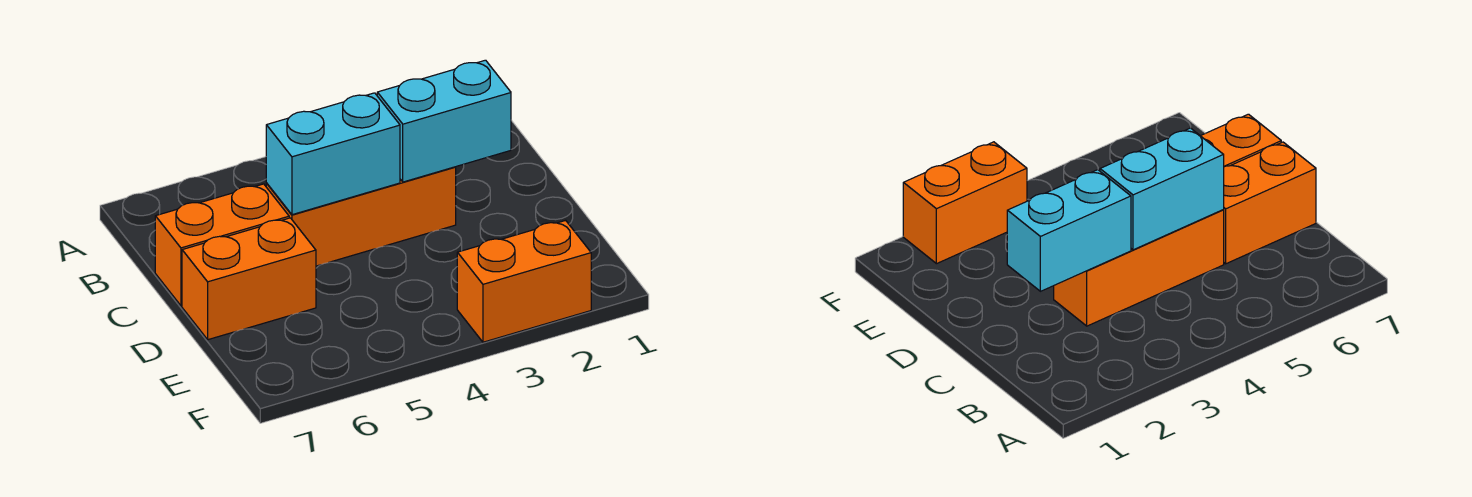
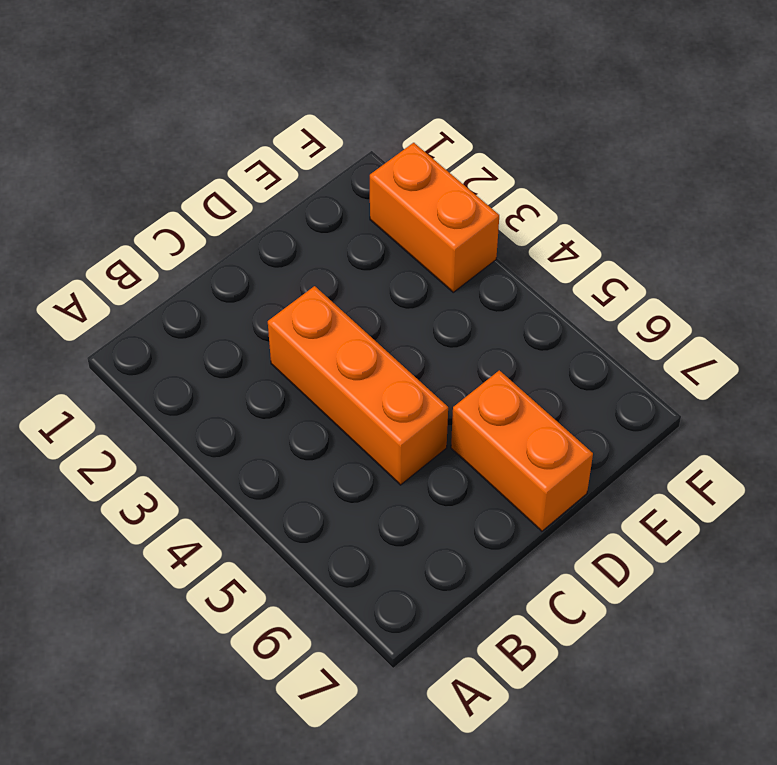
none -> orange brick C6:C7 level 1
none -> cyan brick C2:C3 level 2

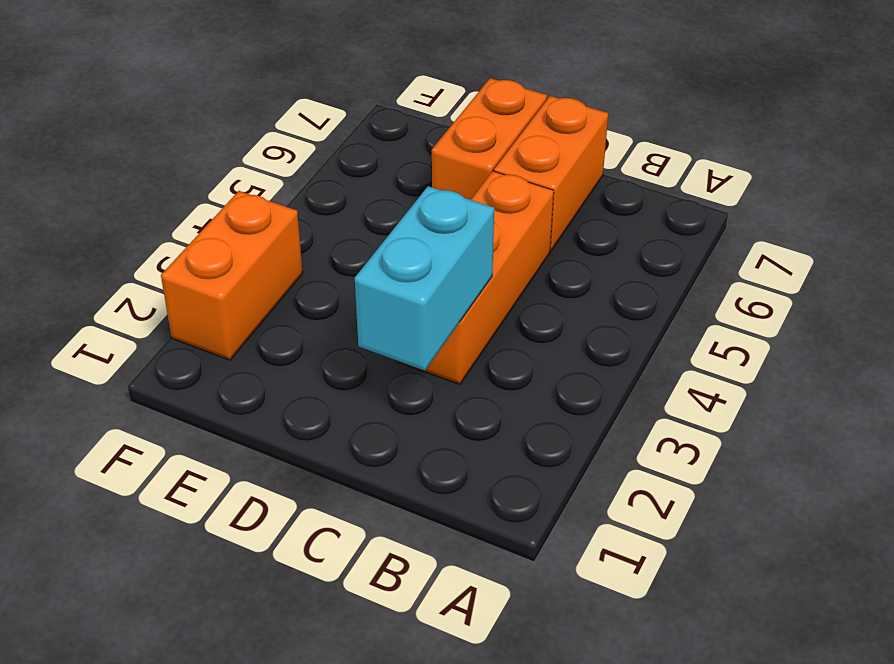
none -> cyan brick C4:C5 level 2

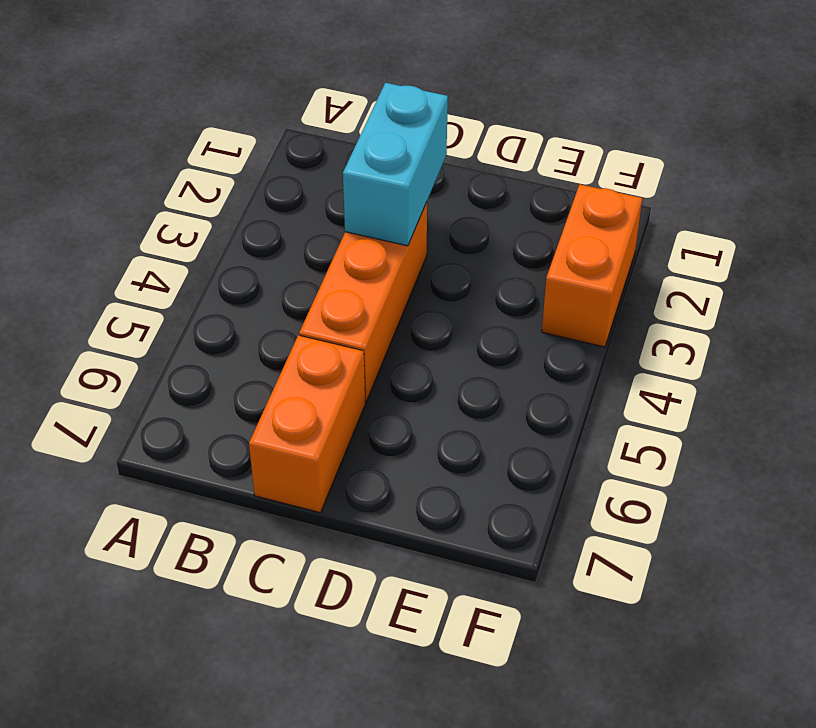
none -> orange brick D6:D7 level 1
none -> cyan brick C4:C5 level 2

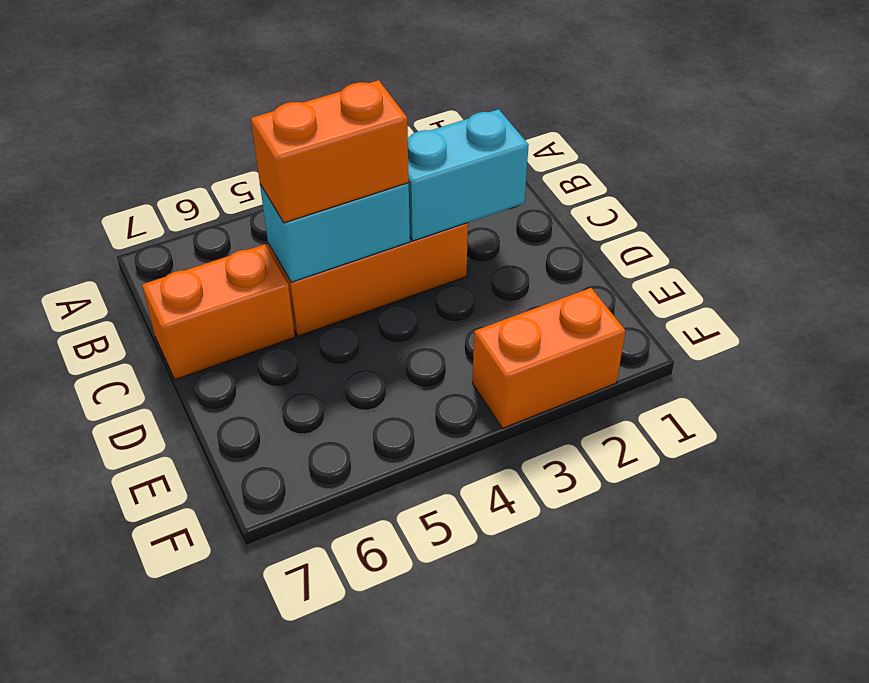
orange brick C4:C5 level 3 -> orange brick D6:D7 level 1

